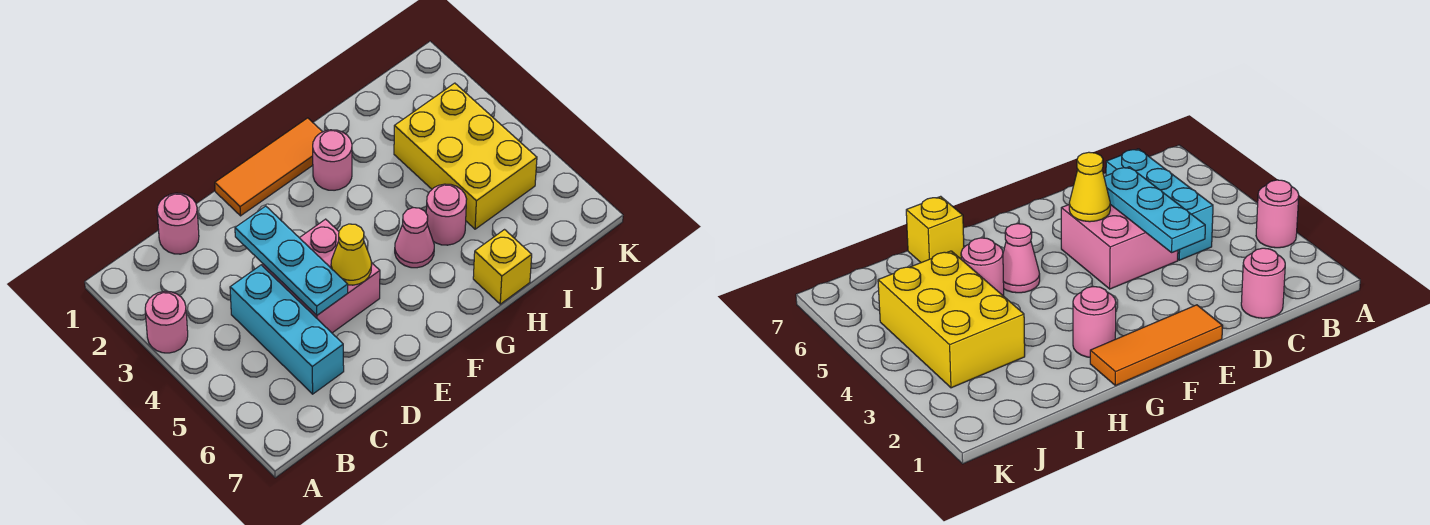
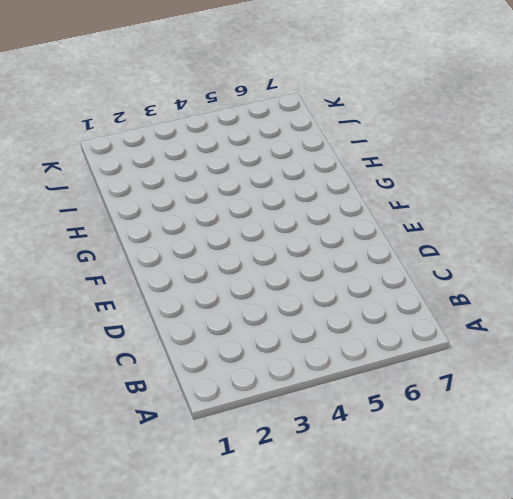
none -> pink round brick A3 level 1
none -> pink round brick C1 level 1
none -> cyan brick C4:C6 level 1

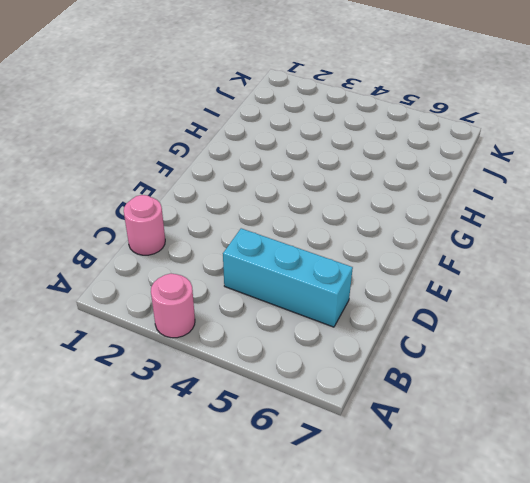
none -> pink brick D4:E5 level 1
none -> orange tile E1:G1 level 1
none -> pink round brick G2 level 1

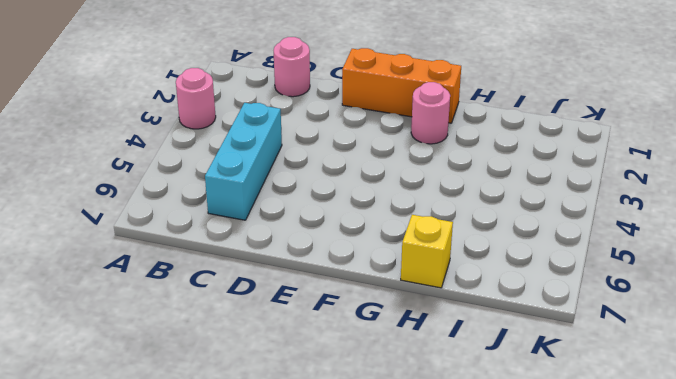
orange brick E1:G1 level 1 -> orange tile E1:G1 level 1
none -> pink brick D4:E5 level 1
none -> pink cone G5 level 1
none -> pink round brick H5 level 1

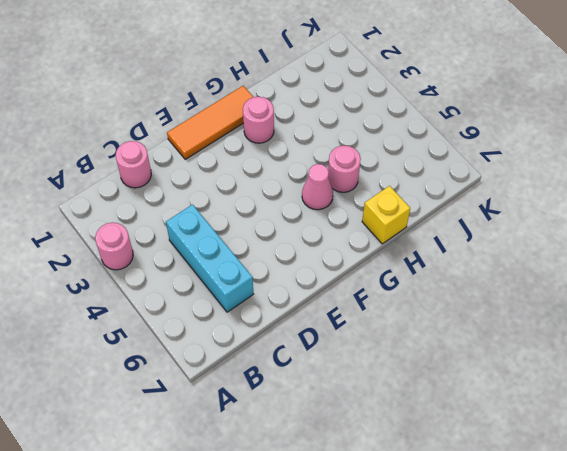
none -> pink brick D4:E5 level 1
none -> yellow brick I3:J5 level 1
none -> cyan plate D3:D5 level 2

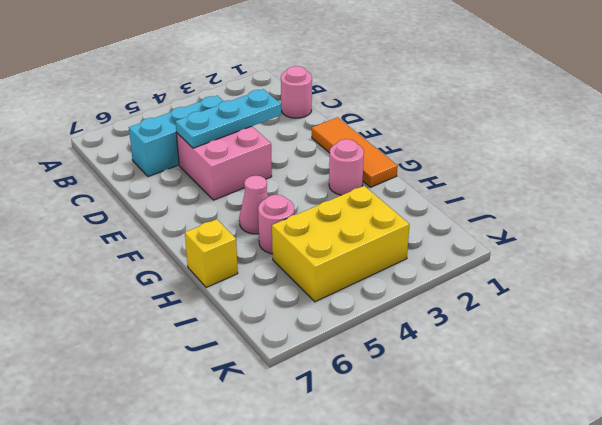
none -> pink round brick A3 level 1
none -> yellow cone E5 level 2

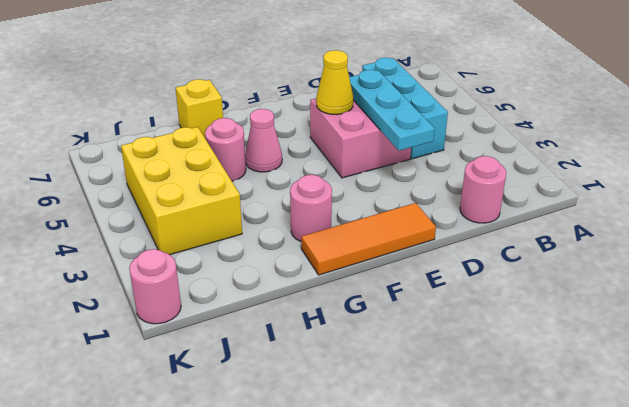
pink round brick K1 level 1 -> pink round brick A3 level 1

